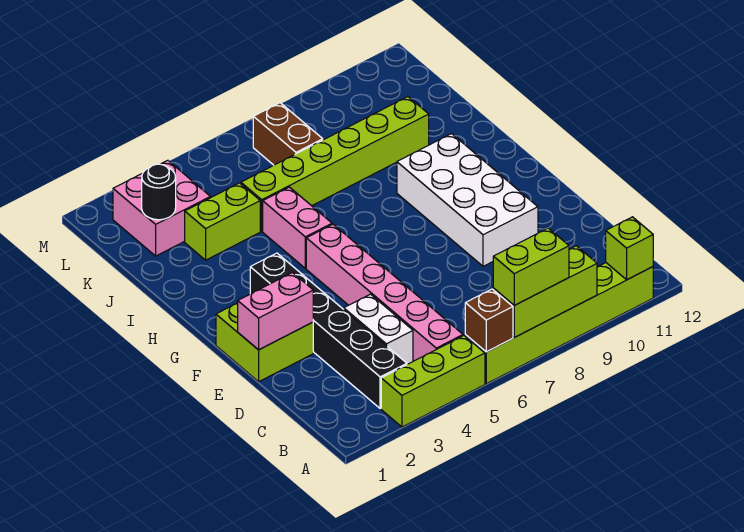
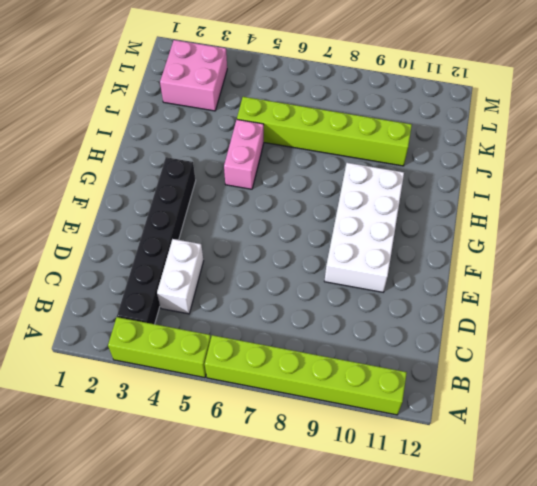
none -> pink brick B5:G5 level 1
none -> lime brick E1:F2 level 1
none -> lime brick J3:J4 level 1

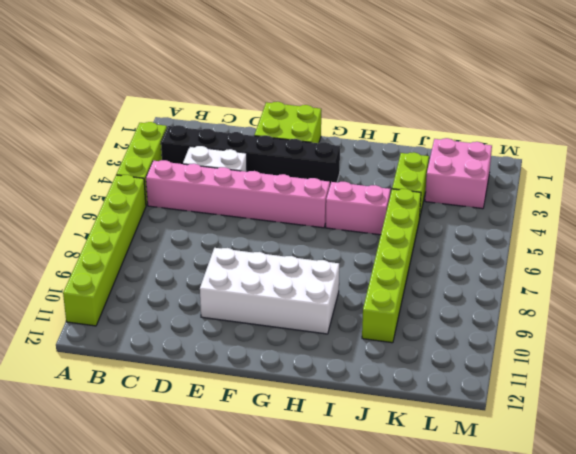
none -> brown brick K7:L7 level 1
none -> brown brick A6 level 2
none -> lime brick A7:A9 level 2

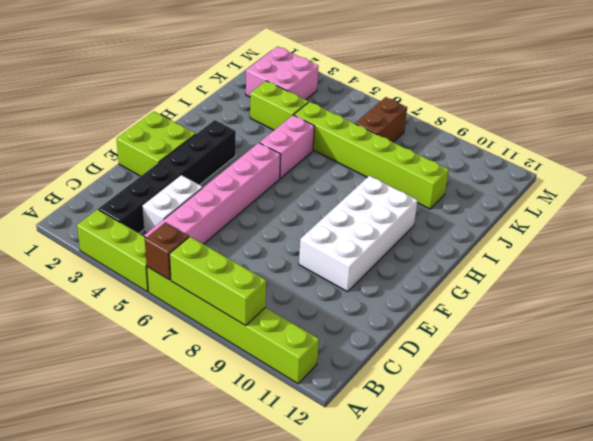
none -> lime brick A11 level 2
none -> pink brick E1:E2 level 2
none -> black round brick K2 level 2

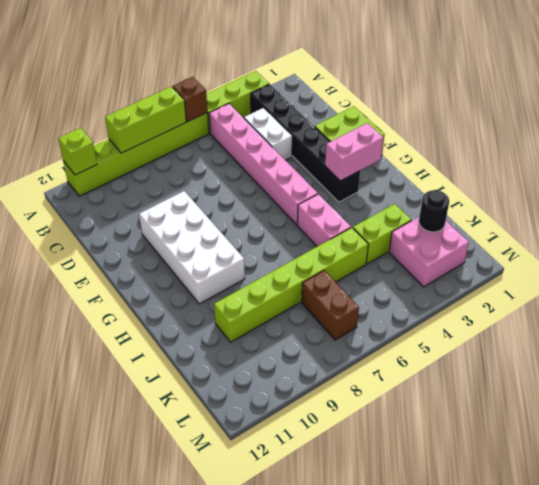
pink brick G2:G3 level 2 -> pink brick E1:E2 level 2
none -> lime brick A7:A8 level 3

